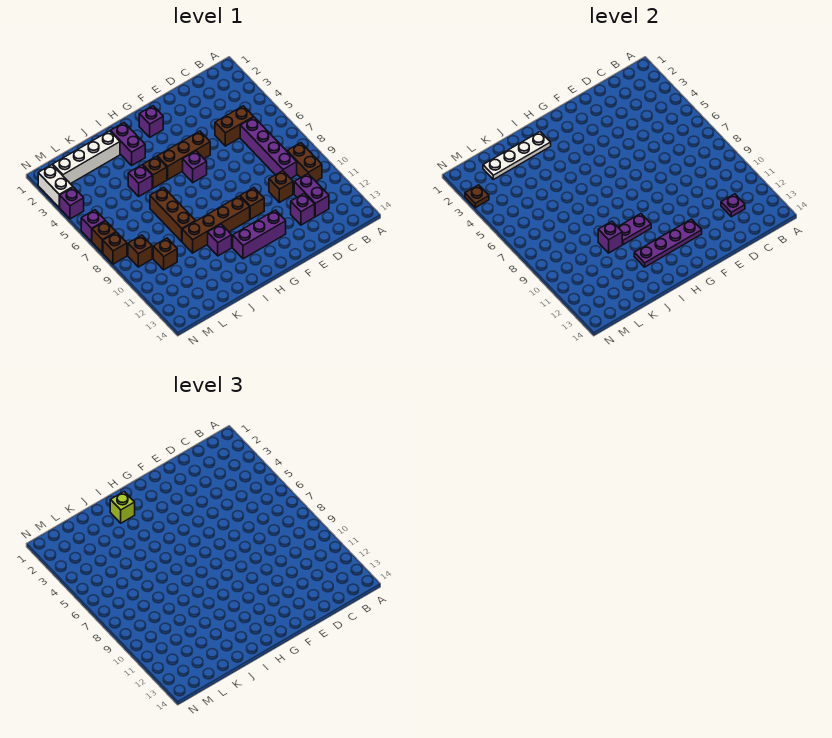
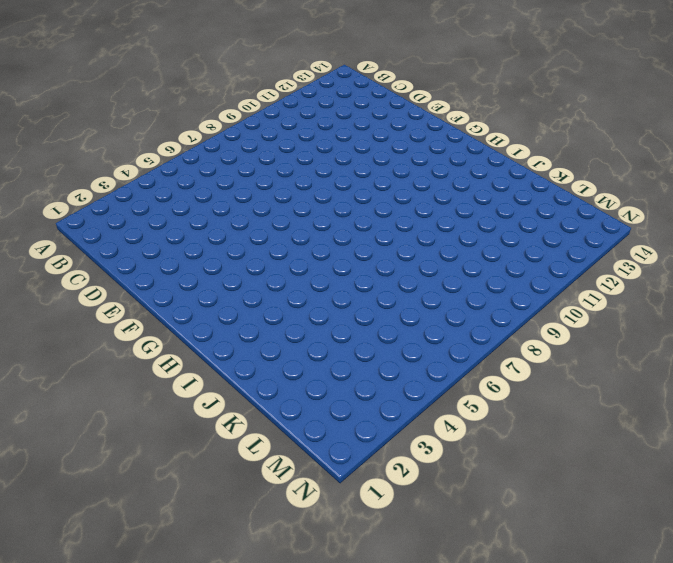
none -> brown brick B9:B10 level 1
none -> brown brick C5:D5 level 1
none -> purple brick C6:C9 level 1
none -> purple brick C11:C12 level 1

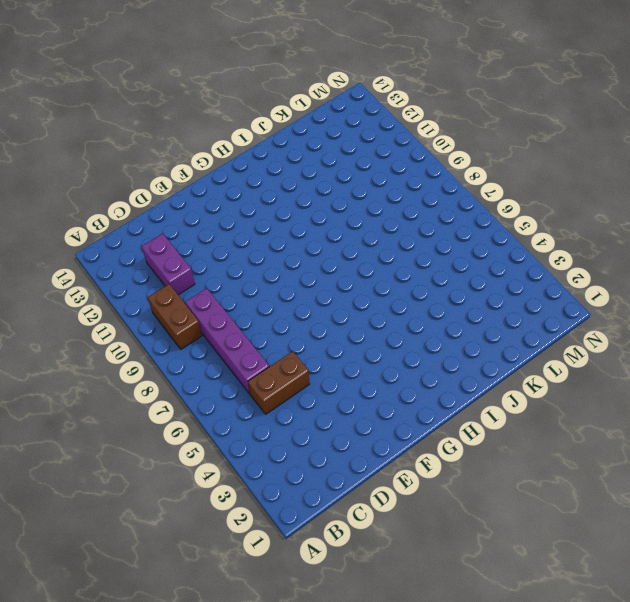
none -> brown brick D10 level 1
none -> purple brick D12 level 1
none -> brown brick F5:H5 level 1
none -> brown brick F10 level 1

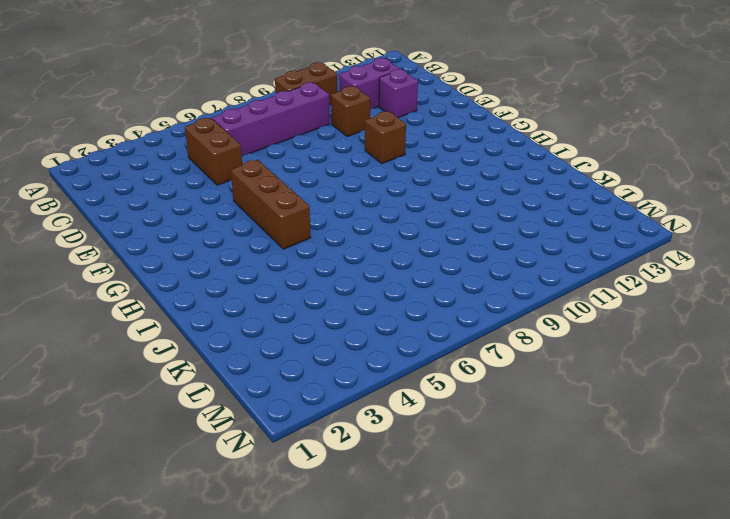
none -> purple brick F12:H12 level 1
none -> purple brick G2 level 1
none -> purple brick G6 level 1
none -> brown brick G10:J10 level 1

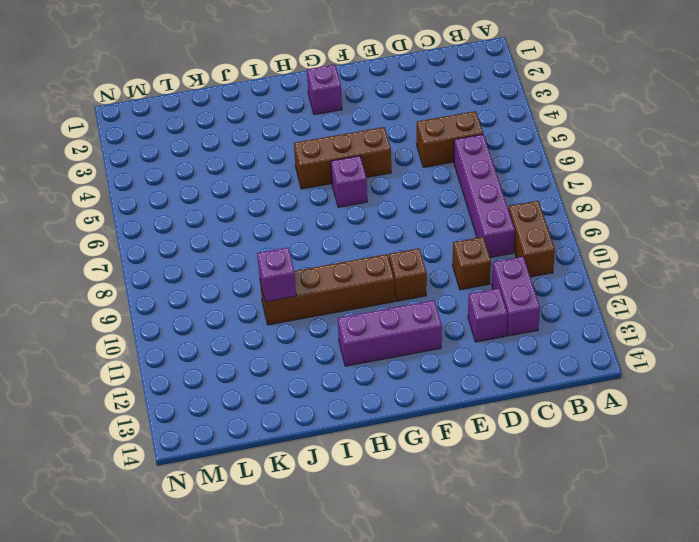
none -> purple brick I2:I3 level 1
none -> brown brick I5 level 1
none -> purple brick I11 level 1
none -> white brick J2:M2 level 1

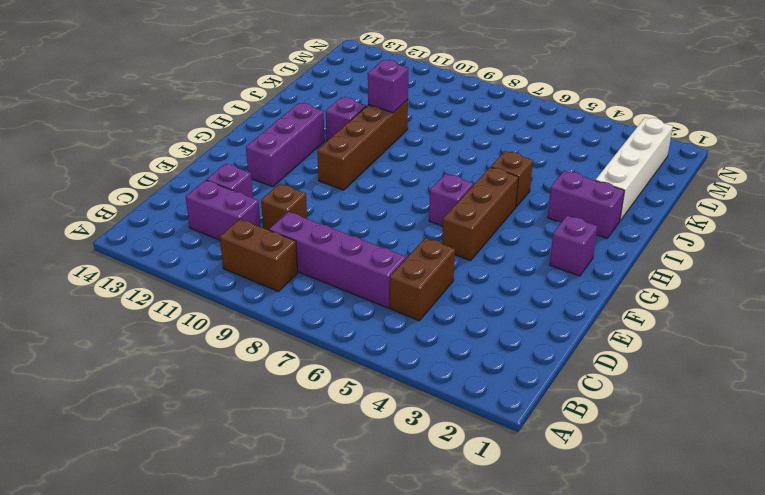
none -> brown brick F10 level 1
none -> purple brick J5 level 1
none -> brown brick J7:J9 level 1
none -> brown brick L10 level 1

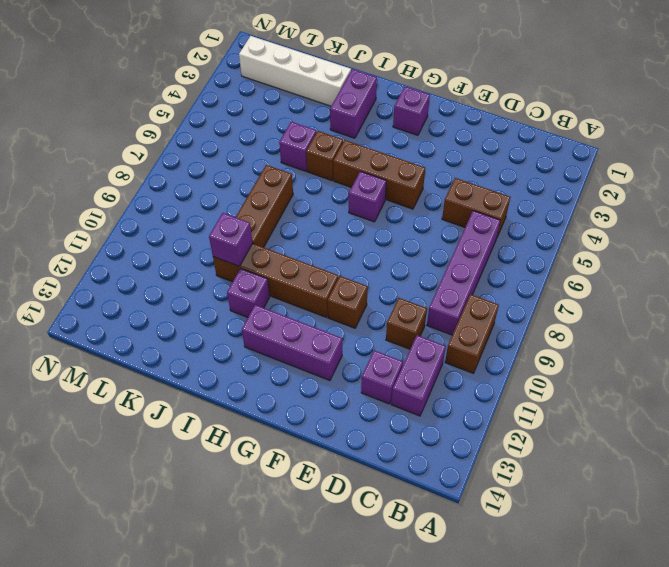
none -> brown brick L10 level 1
none -> brown brick M9 level 1
none -> white brick N2:N3 level 1
none -> purple brick N4 level 1

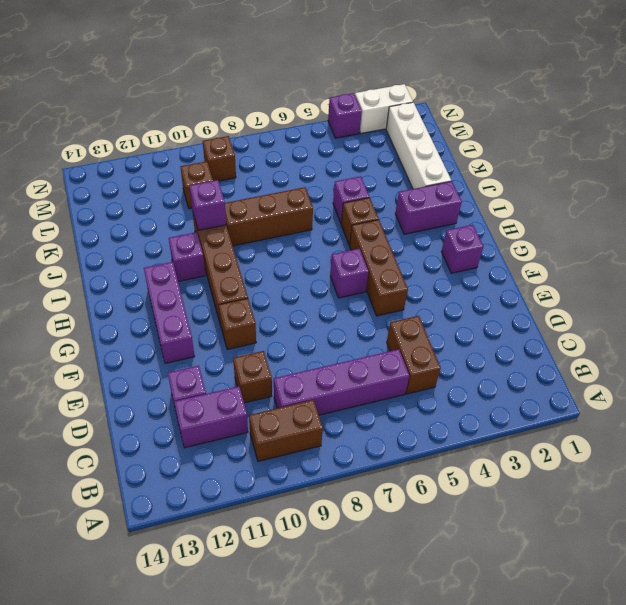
none -> purple brick N6 level 1
none -> brown brick N7 level 1
none -> brown brick N8 level 1
none -> purple plate C12 level 2

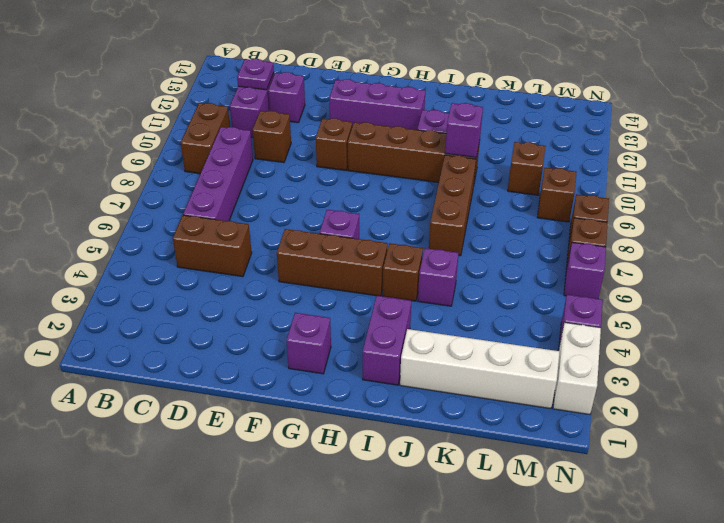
none -> purple plate F12:I12 level 2
none -> purple plate H10:I10 level 2
none -> white plate I2:L2 level 2
none -> brown plate N3 level 2

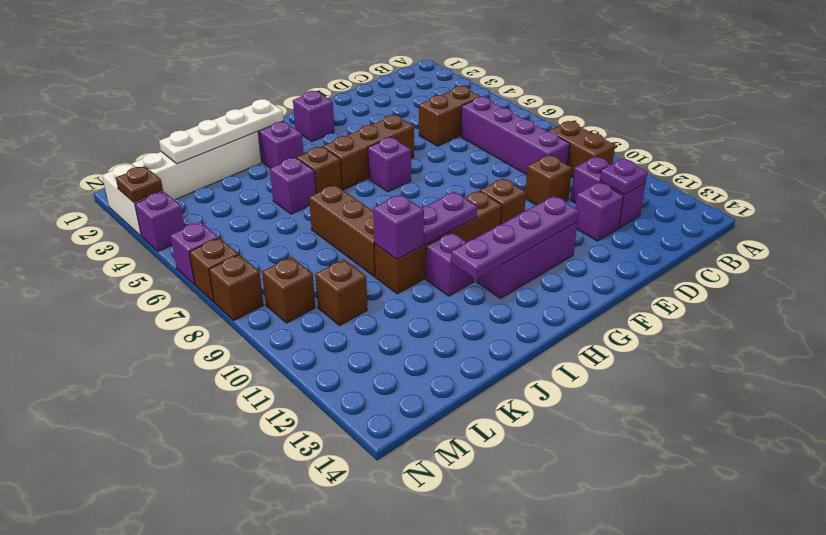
none -> lime brick I2 level 3

